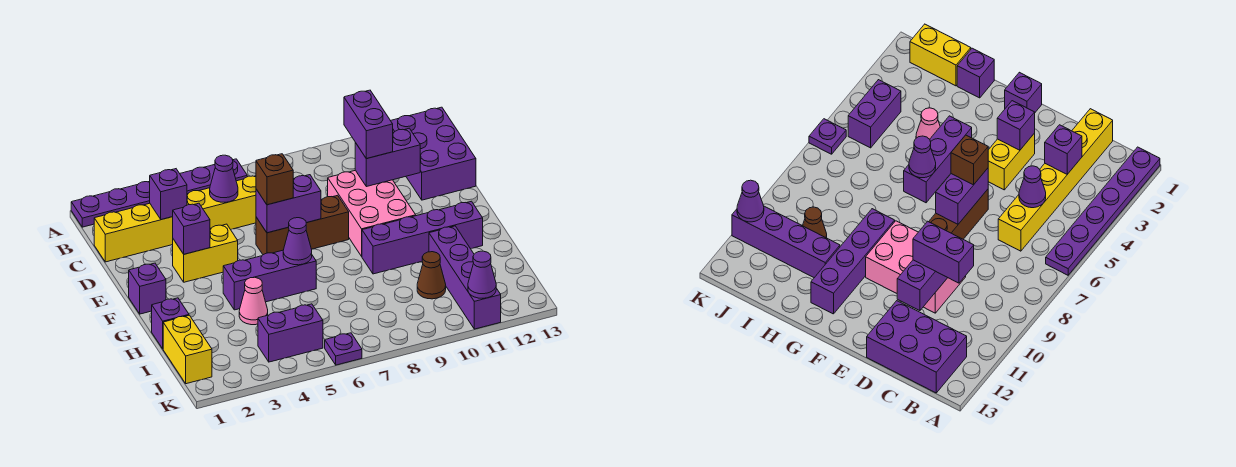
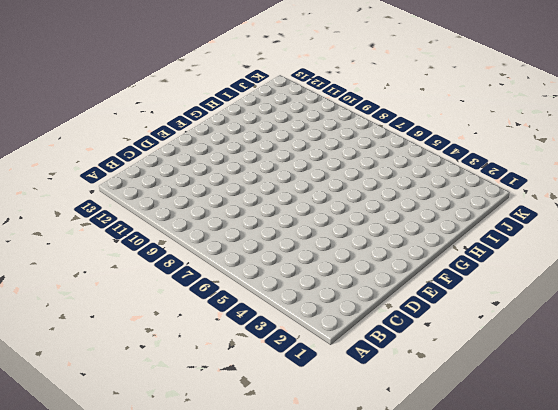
none -> purple plate A1:A6 level 1
none -> purple brick B12:D13 level 1
none -> yellow brick C1:C6 level 1

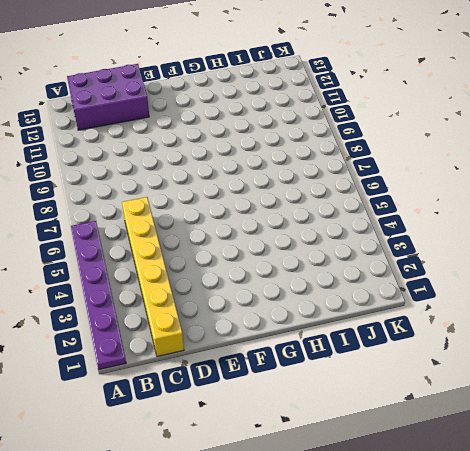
none -> pink brick D9:F10 level 1
none -> yellow brick E3:E4 level 1
none -> brown brick E6:E8 level 1

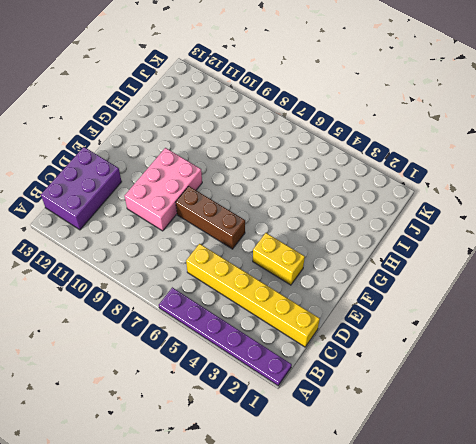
none -> purple brick F1 level 1
none -> purple brick G4:G6 level 1
none -> purple brick G9:G12 level 1

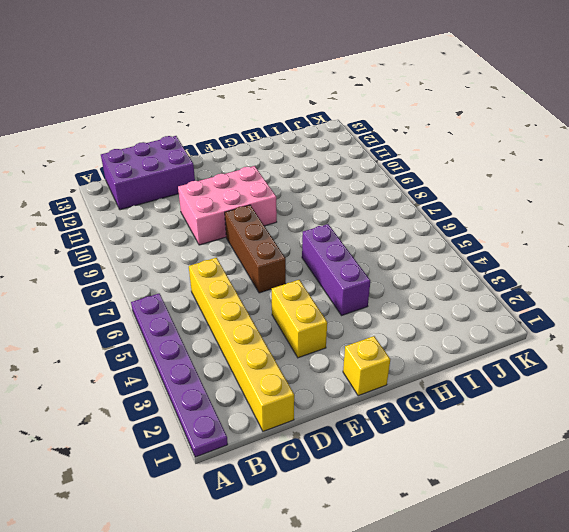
yellow brick F1 level 1 -> purple brick F1 level 1
none -> purple brick G9:G12 level 1
none -> purple brick H1 level 1
none -> pink cone H4 level 1

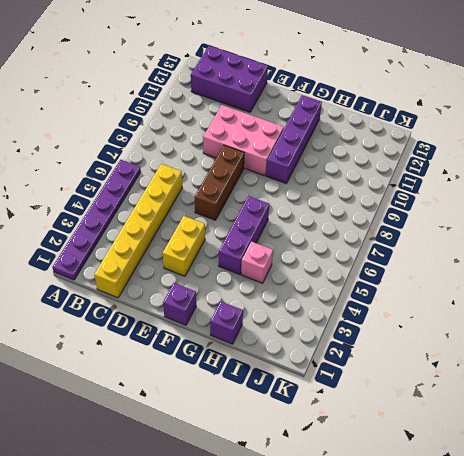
pink brick H4 level 1 -> pink cone H4 level 1
none -> purple brick H11:K11 level 1
none -> yellow brick I1:J1 level 1
none -> brown cone I10 level 1

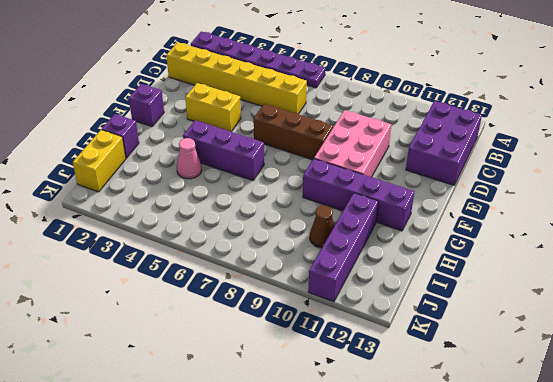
none -> purple brick J4:J5 level 1
none -> purple plate K6 level 1
none -> purple brick C3 level 2

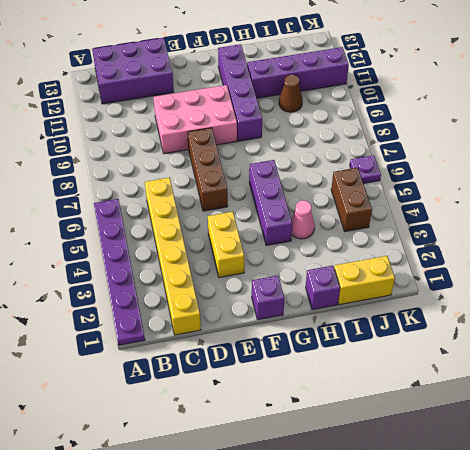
brown brick J4:J5 level 1 -> purple brick J4:J5 level 1
none -> purple brick C3 level 2
none -> purple cone C5 level 2
none -> purple brick D10:D11 level 2

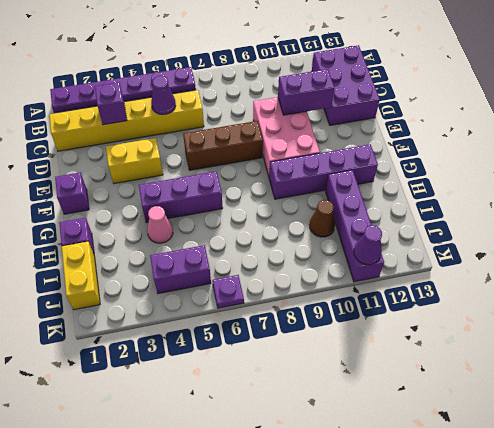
none -> purple brick E3 level 2
none -> purple brick E6:E7 level 2
none -> purple cone G6 level 2

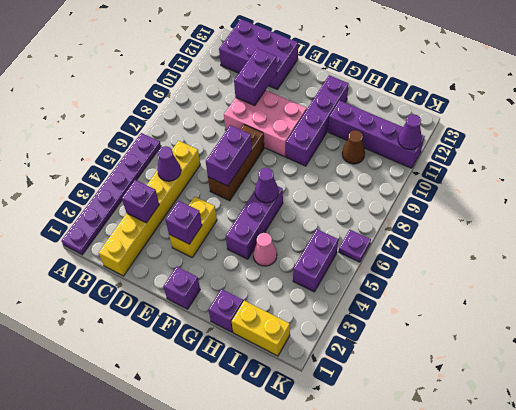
none -> purple brick C10:D10 level 3
none -> brown brick E6 level 3

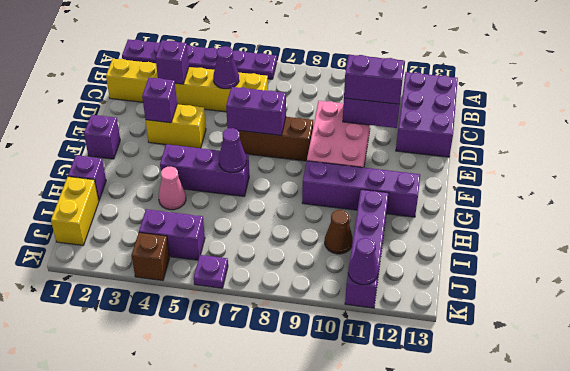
purple brick D10:D11 level 3 -> purple brick C10:D10 level 3
brown brick K4 level 1 -> brown brick E6 level 3

